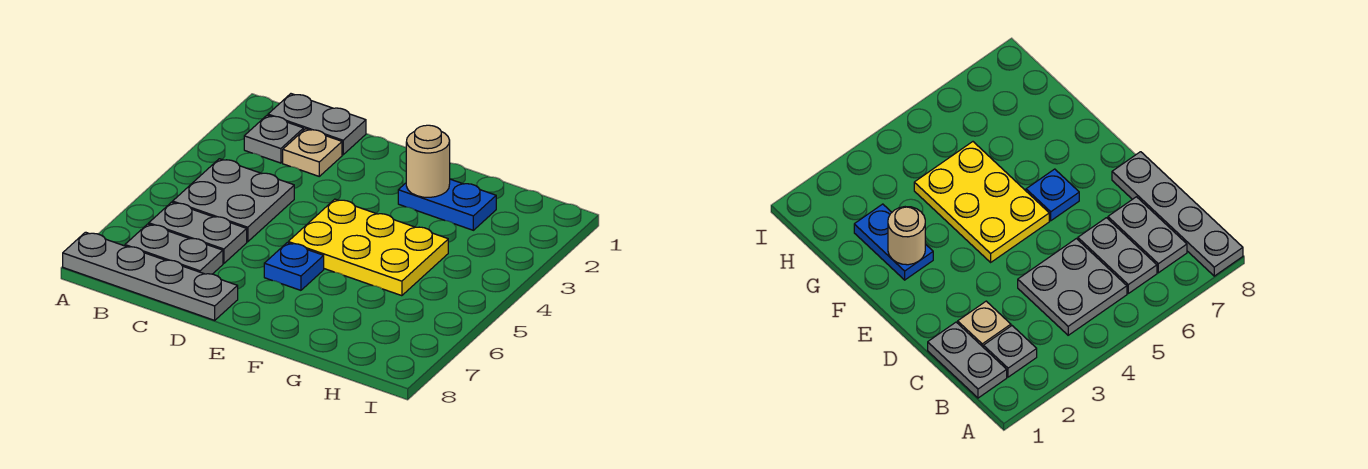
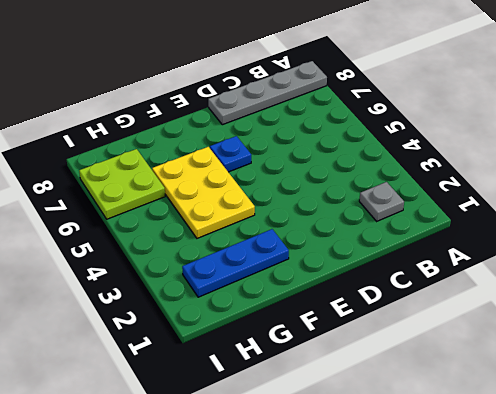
blue plate F2:H2 level 1 -> blue plate F2:G2 level 1
yellow plate F4:G6 level 1 -> yellow plate E4:G5 level 1
lime plate H6:I7 level 1 -> none
none -> grey plate B1:C1 level 1
none -> grey plate B4:C5 level 1

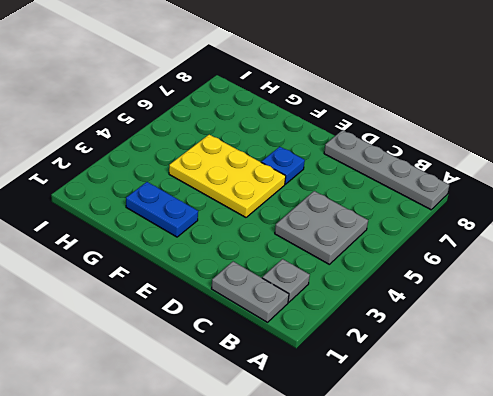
none -> grey plate B6:C6 level 1
none -> grey plate B7:C7 level 1

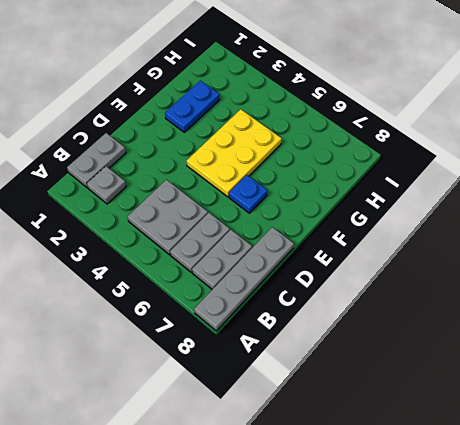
none -> tan plate C2 level 1
none -> tan round brick F2 level 2

